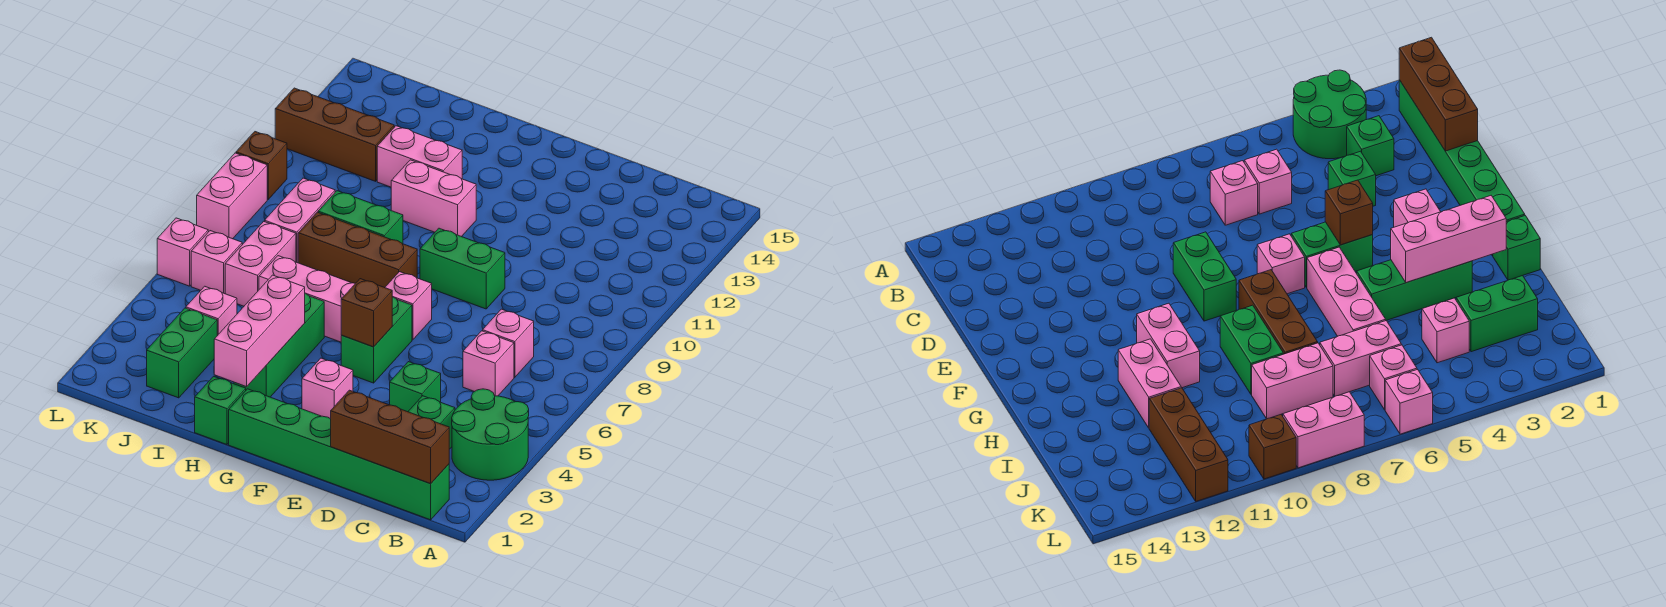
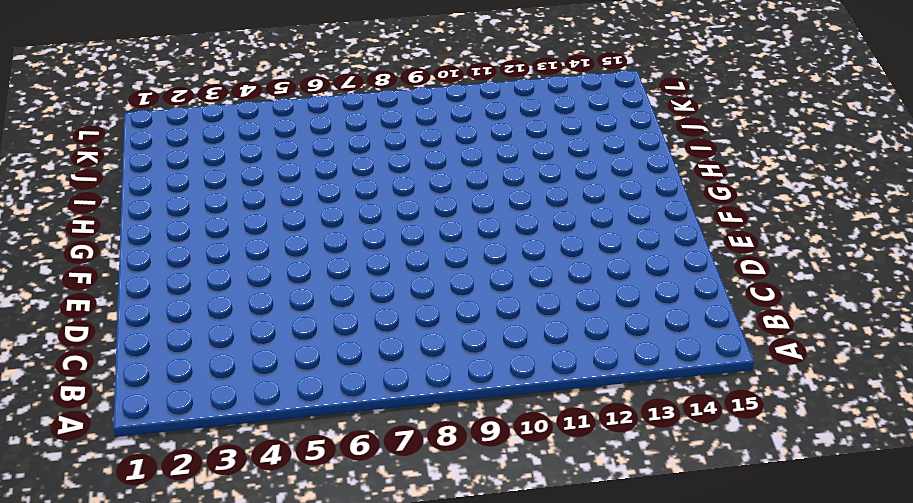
none -> green round brick A3:B4 level 1
none -> green brick B1:G1 level 1
none -> green brick C3 level 1

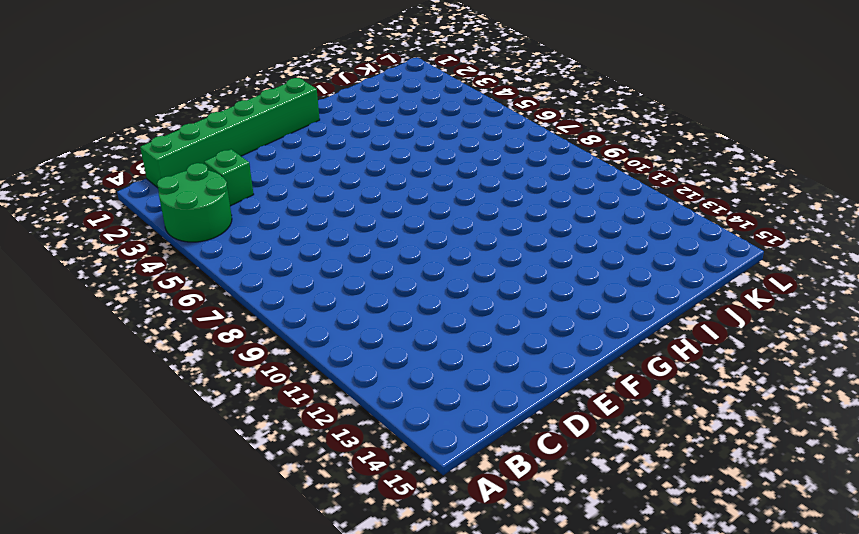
none -> pink brick C6 level 1
none -> pink brick C7 level 1
none -> green brick D4 level 1

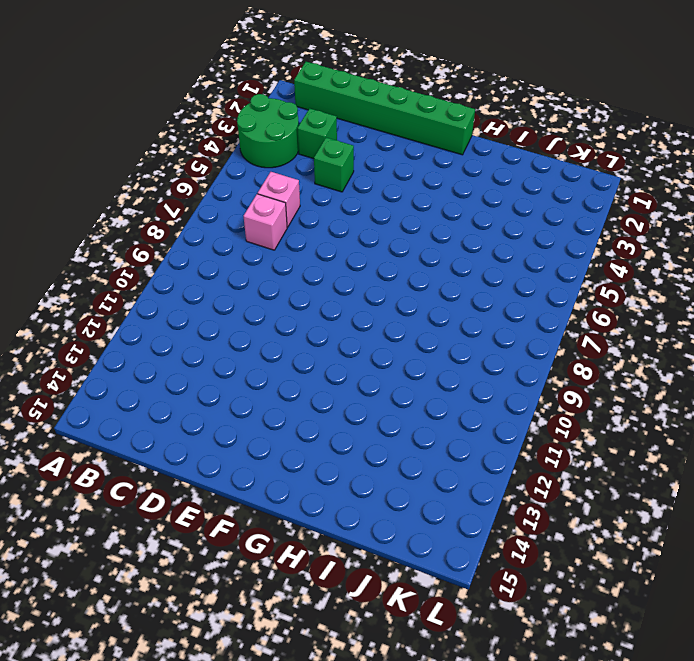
none -> green brick E9:F9 level 1
none -> pink brick F3 level 1
none -> green brick F5:F6 level 1

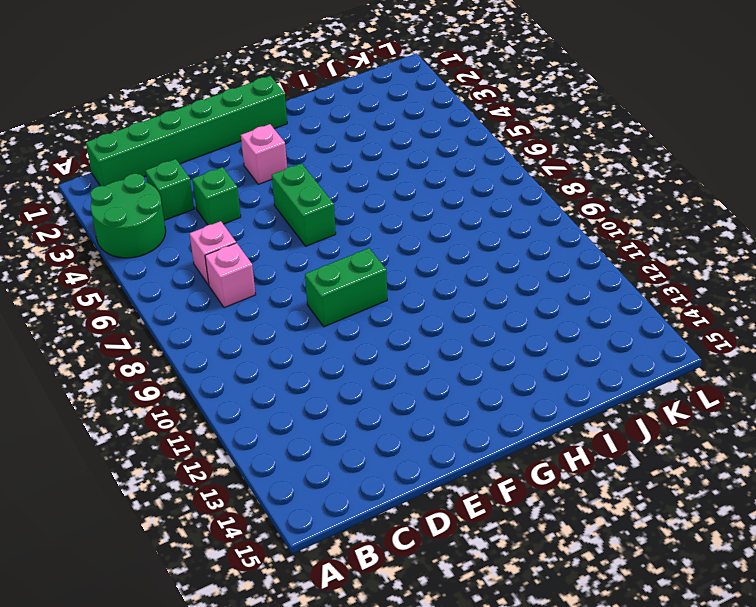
none -> pink brick F7 level 1
none -> pink brick G6:I6 level 1
none -> brown brick G8:I8 level 1

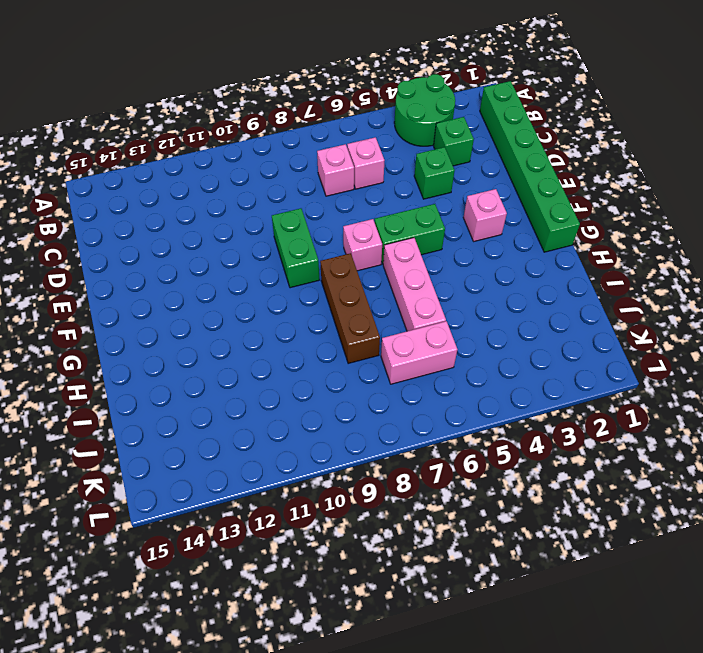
none -> pink brick G11:H11 level 1
none -> green brick H1 level 1
none -> green brick H3:H5 level 1

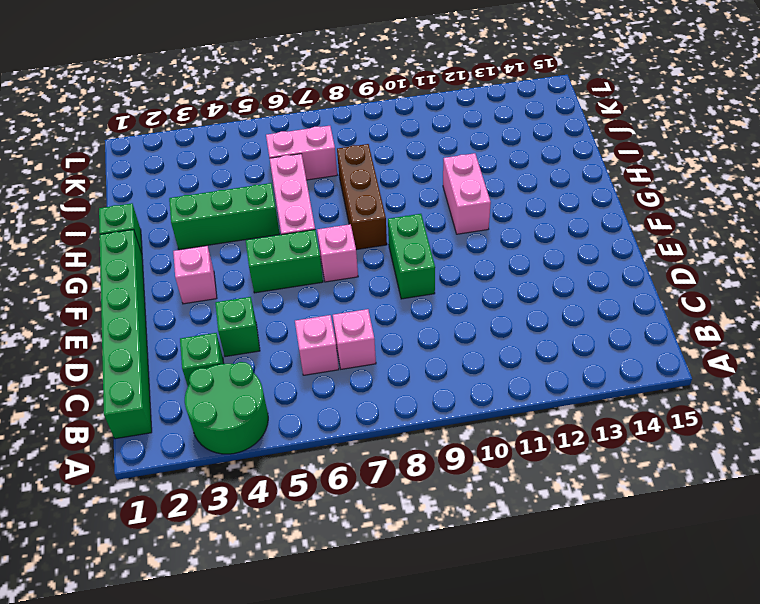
none -> green brick H9:I9 level 1
none -> pink brick H12:I12 level 1
none -> green brick J2:J3 level 1

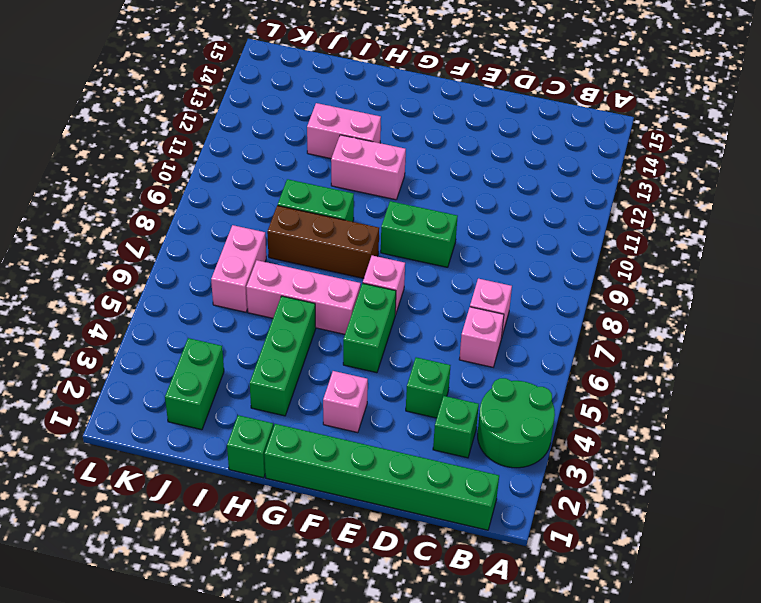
none -> pink brick J4 level 1
none -> pink brick J8:J9 level 1
none -> brown brick J12:L12 level 1

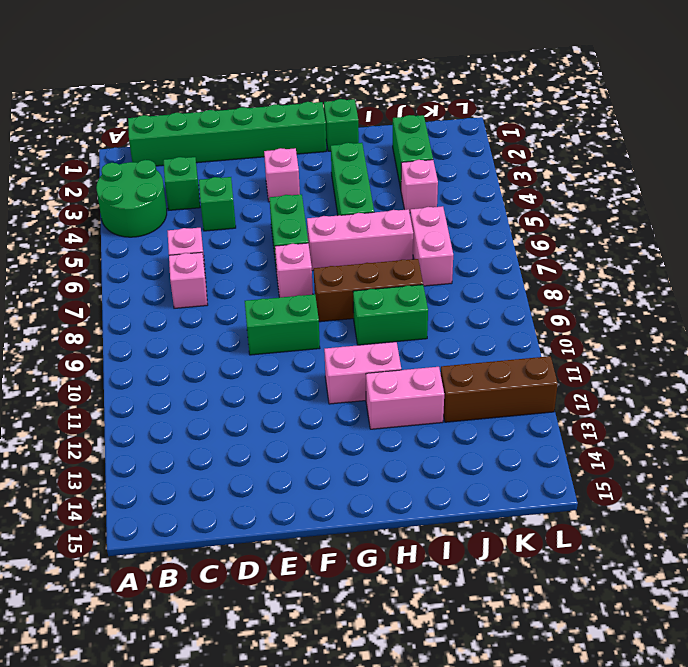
none -> pink brick J8:J9 level 1
none -> pink brick K6 level 1
none -> pink brick L6 level 1

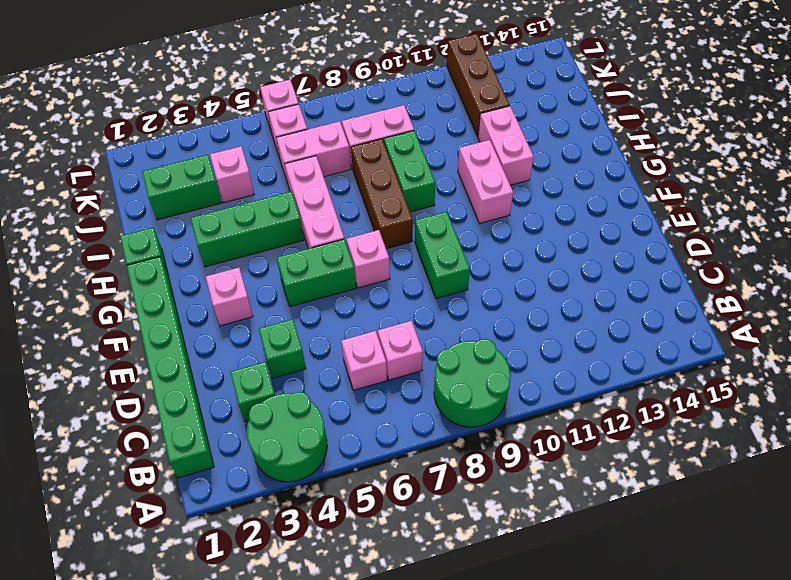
green round brick A8:B9 level 1 -> none
none -> pink brick L8:L9 level 1
none -> brown brick L10 level 1
none -> brown brick B1:D1 level 2

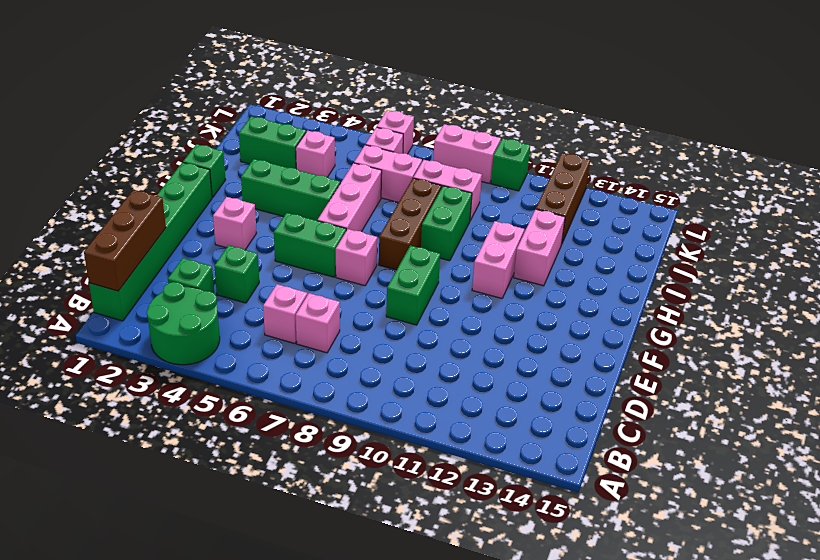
green brick L10 level 1 -> brown brick L10 level 1
none -> brown brick F5 level 2
none -> pink brick H2:H4 level 2

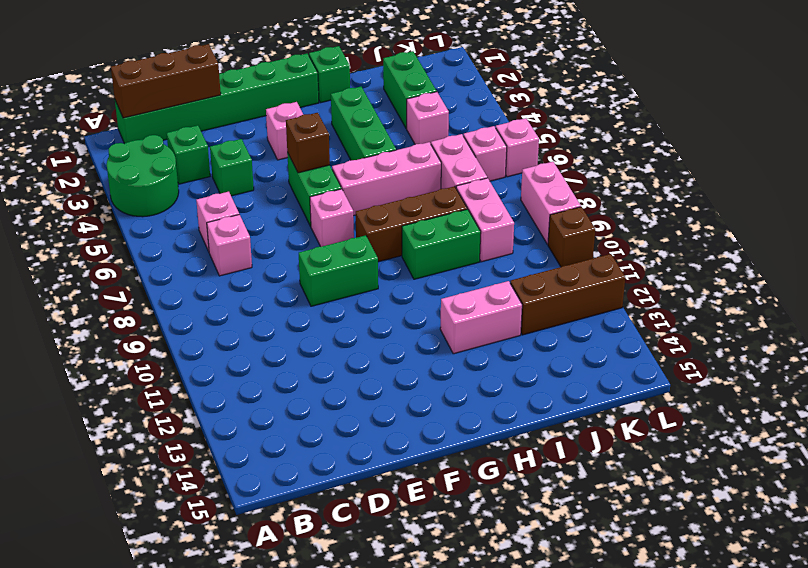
none -> pink brick G11:H11 level 1
none -> pink brick H2:H4 level 2

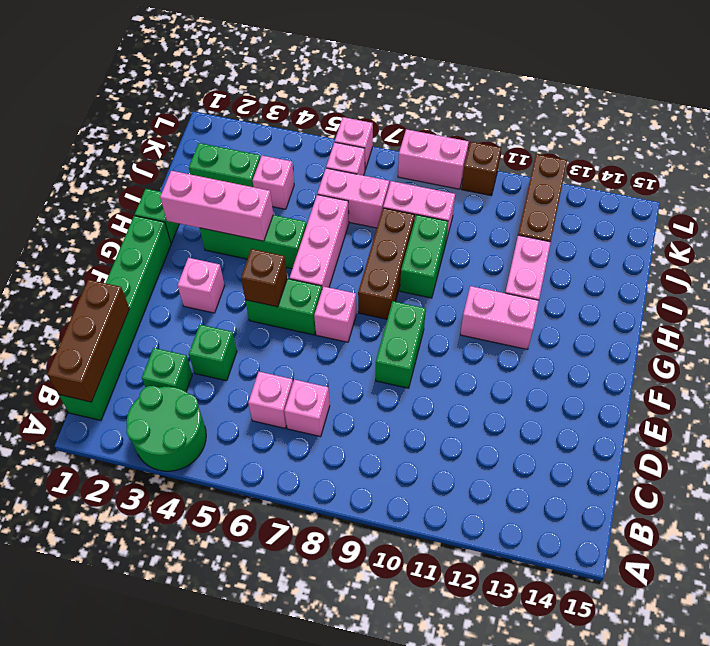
pink brick G11:G12 level 1 -> pink brick G11:H11 level 1

